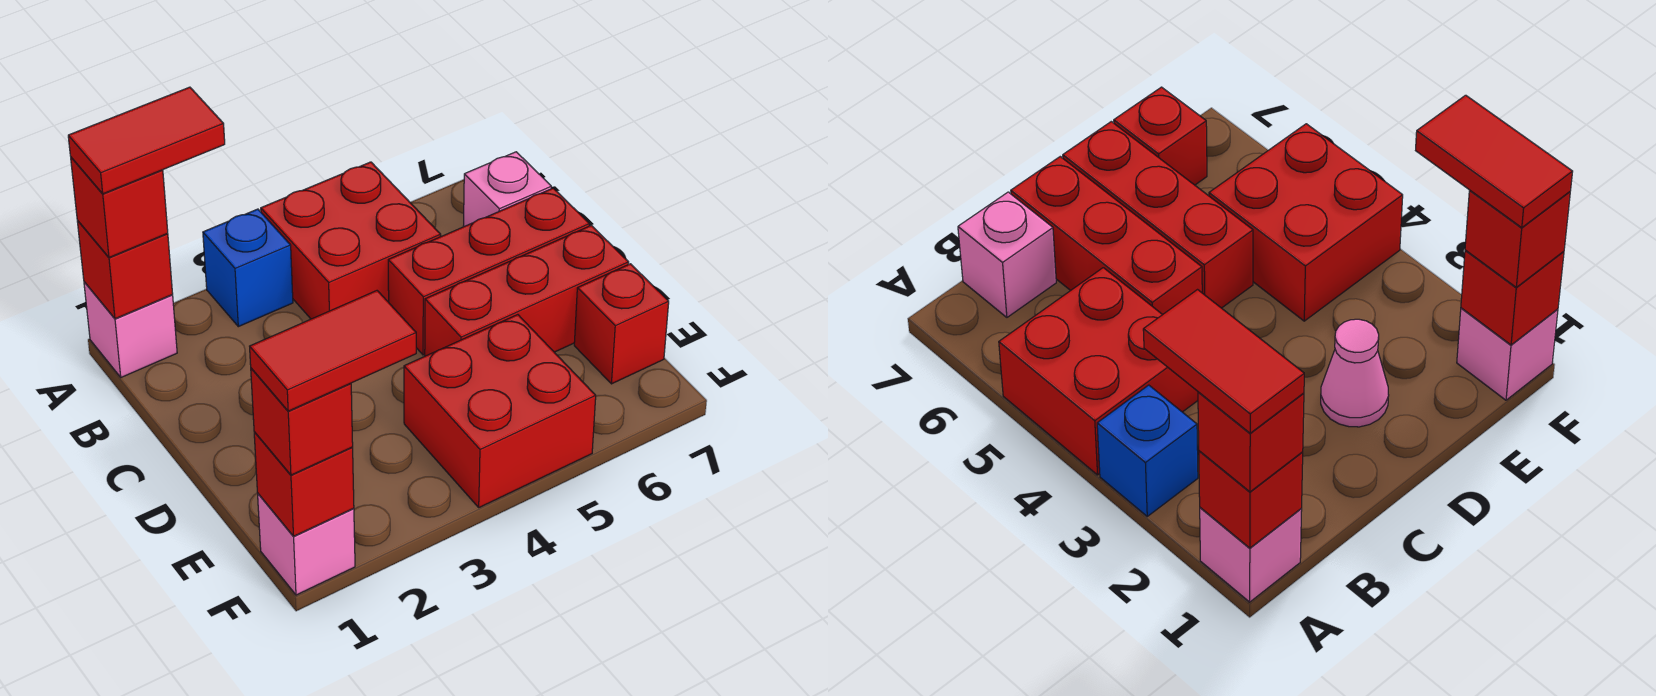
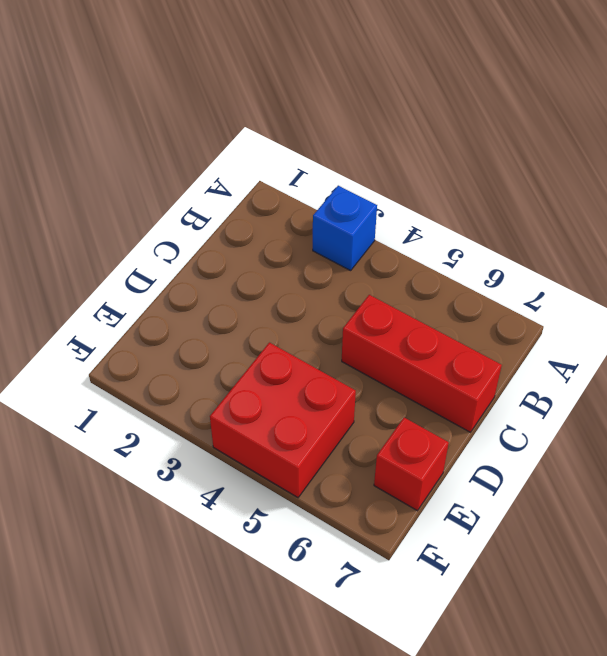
none -> pink brick A1 level 1
none -> red brick A4:B5 level 1
none -> pink brick B7 level 1

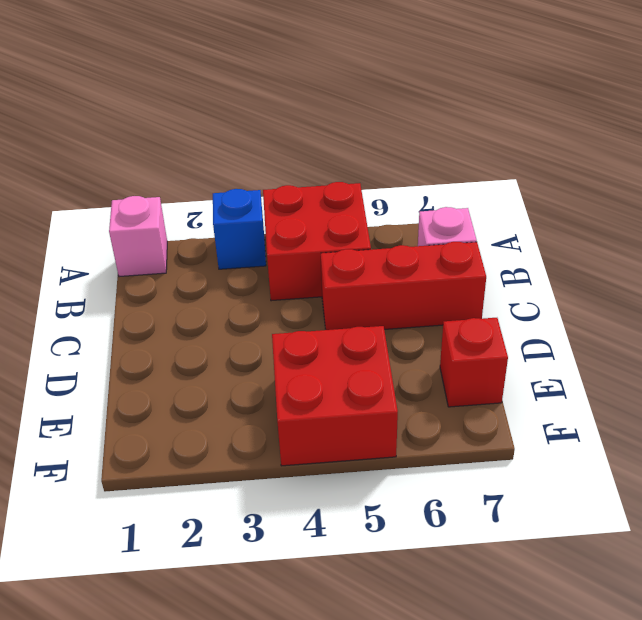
none -> pink cone D2 level 1
none -> red brick D5:D7 level 1
none -> pink brick F1 level 1

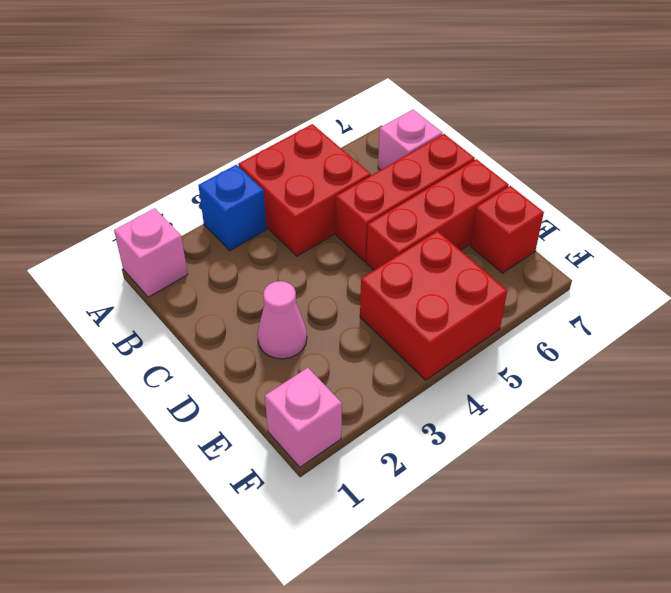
none -> red brick A1 level 2
none -> red brick F1 level 2
none -> red brick A1 level 3

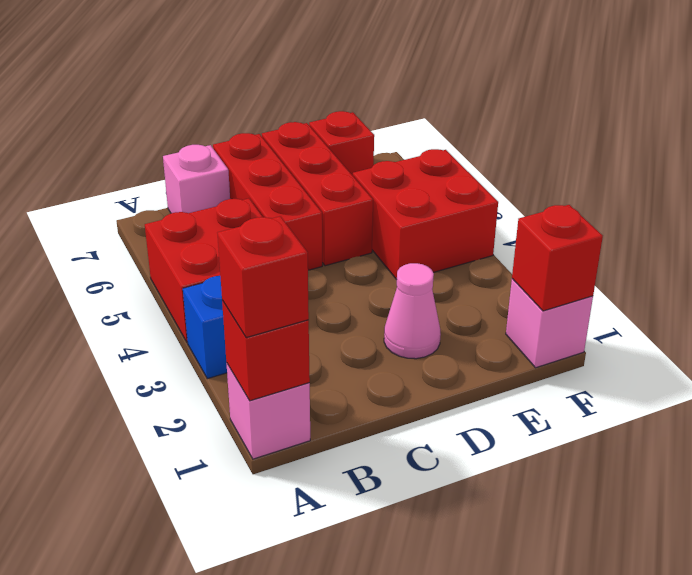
none -> red brick F1 level 3
none -> red tile A1:A2 level 4
none -> red tile F1:F2 level 4

